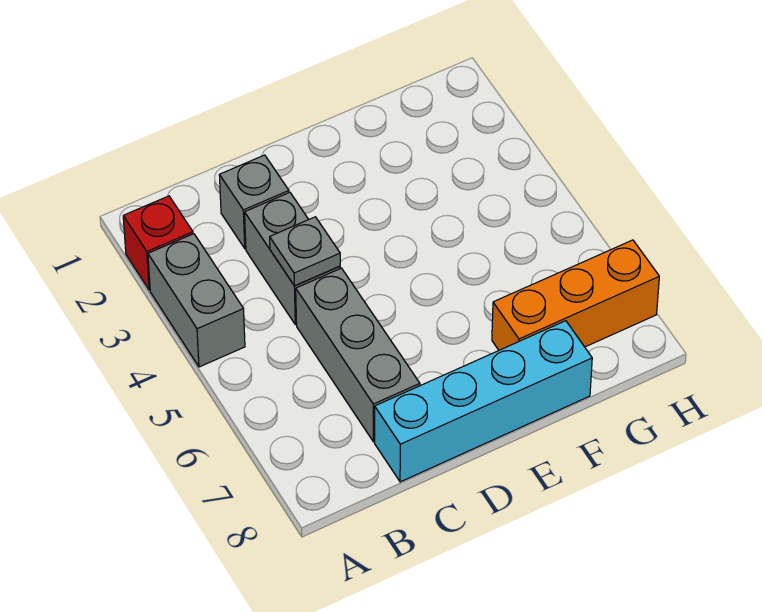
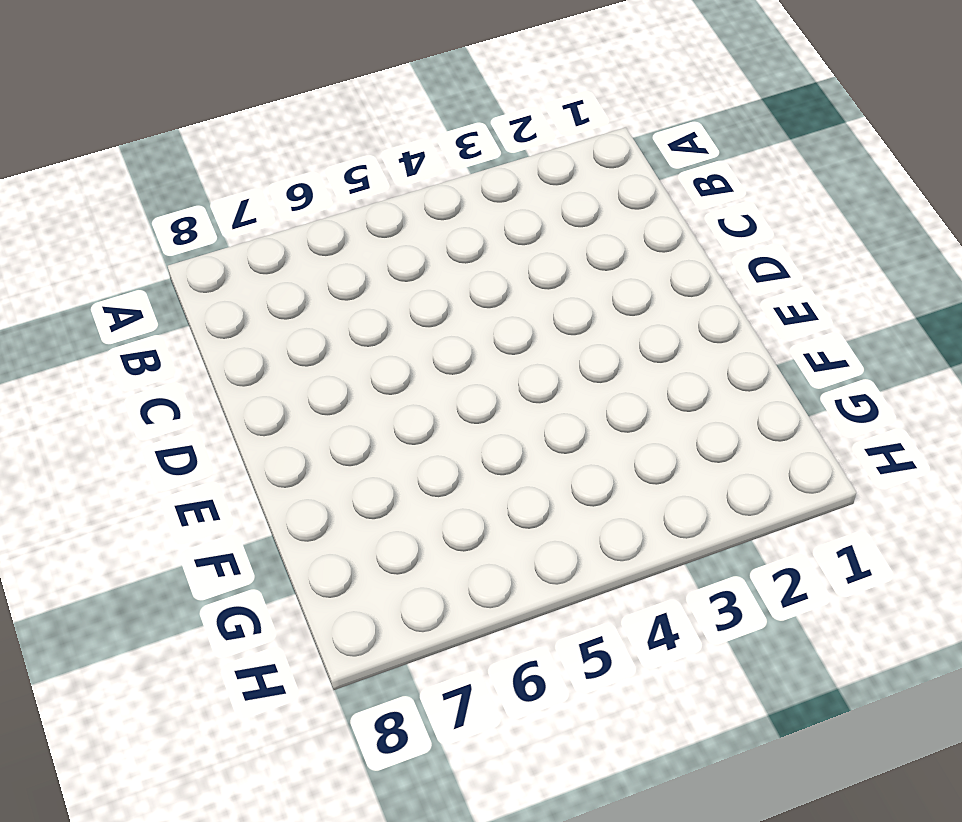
none -> red brick A2 level 1
none -> grey brick A3:A4 level 1

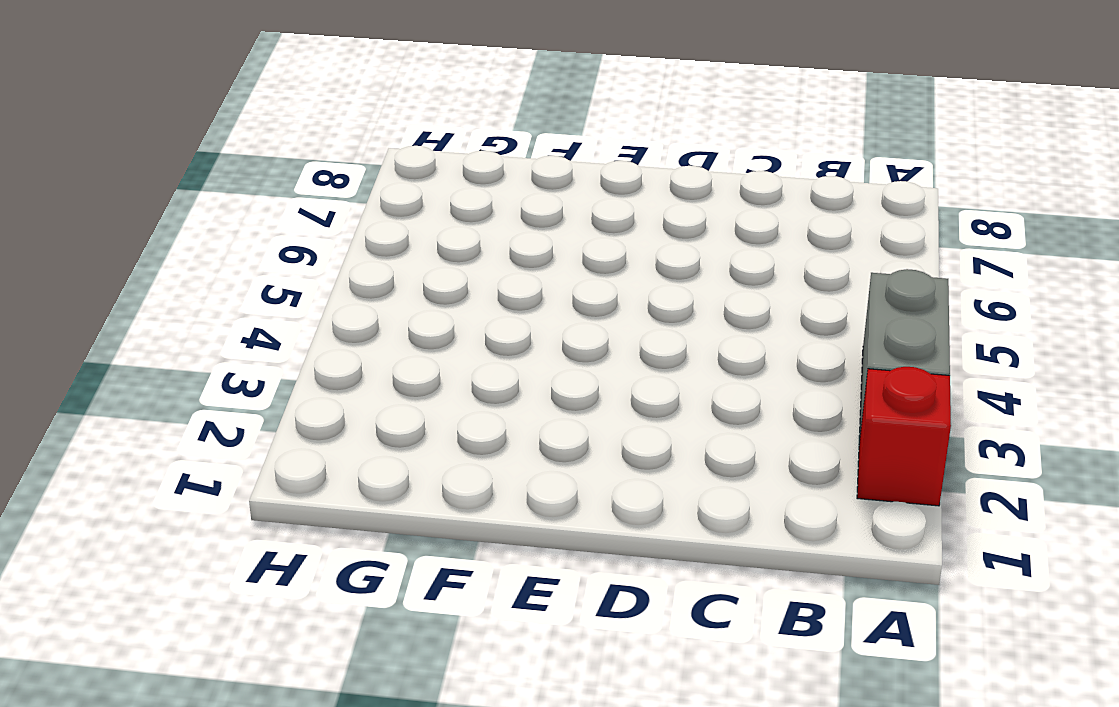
none -> grey brick C2 level 1
none -> grey brick C3:C4 level 1

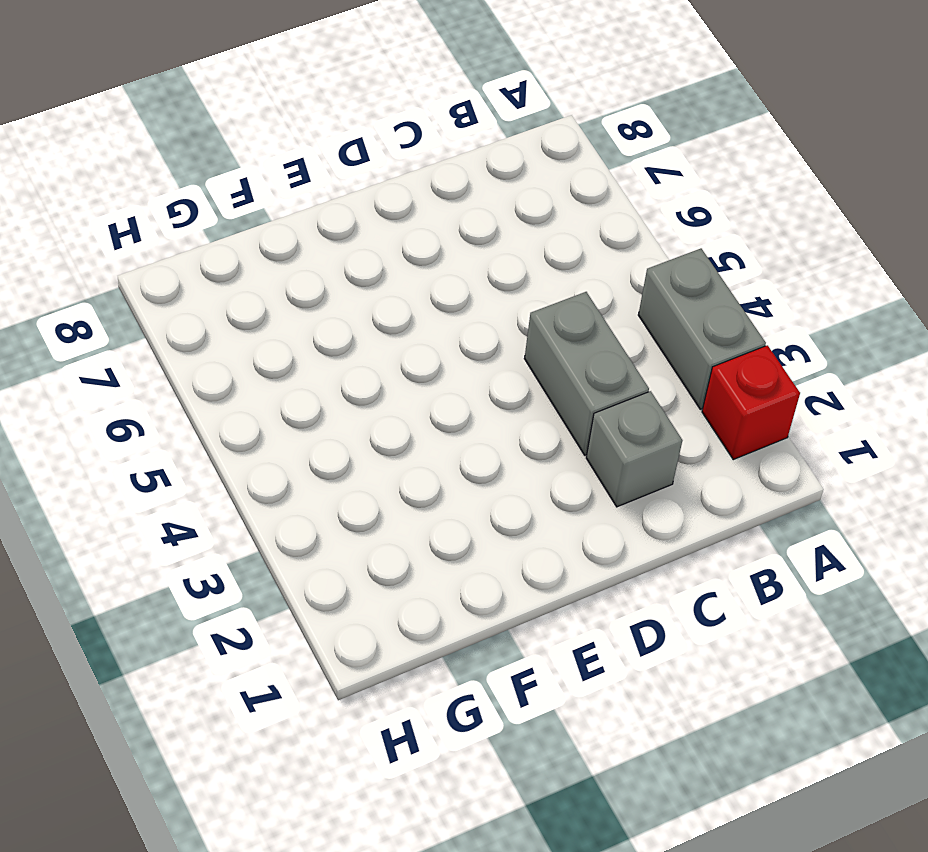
none -> grey brick C5:C7 level 1
none -> cyan brick C8:F8 level 1

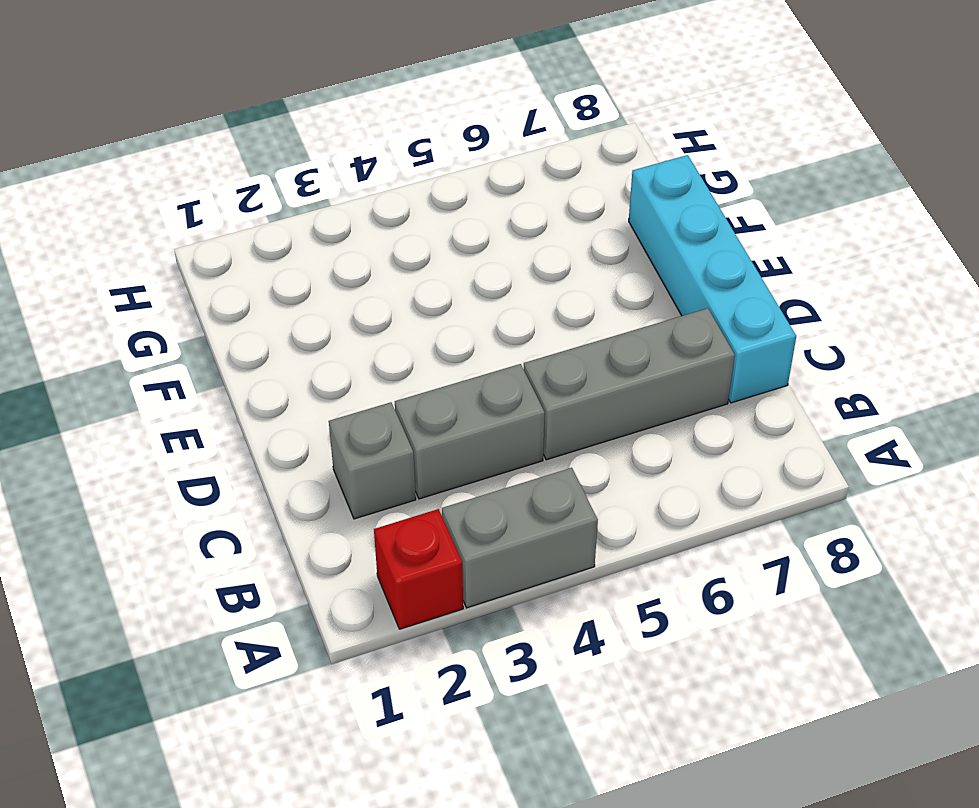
none -> orange brick F7:H7 level 1
none -> grey plate C4 level 2

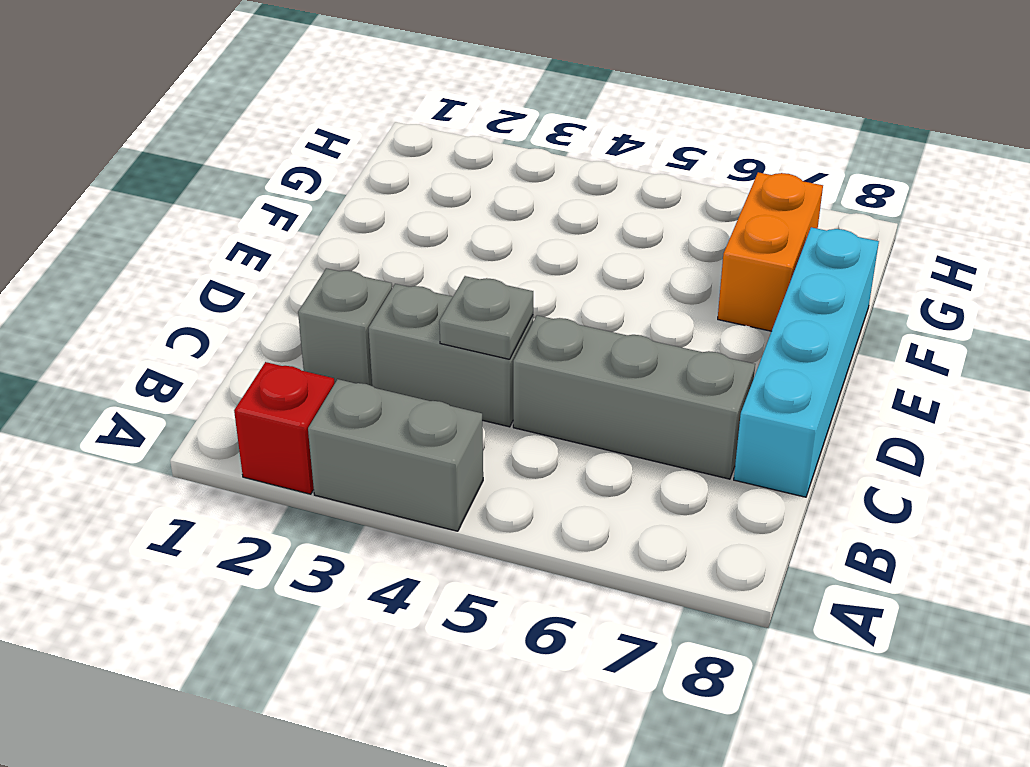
orange brick F7:G7 level 1 -> orange brick F7:H7 level 1

